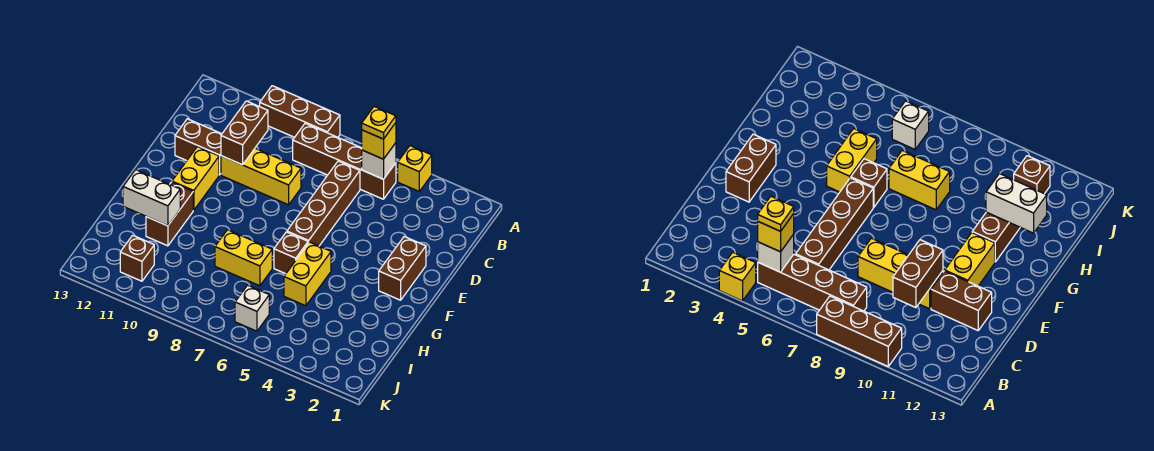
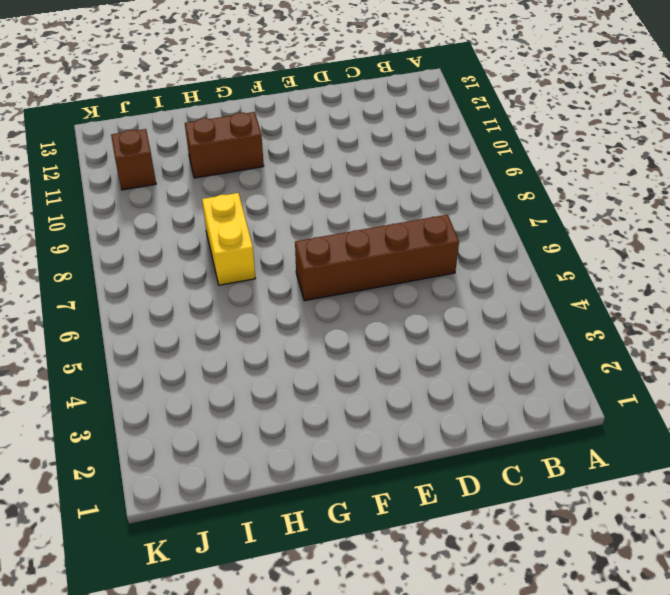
none -> yellow brick A4 level 1
none -> brown brick A8:A10 level 1
none -> brown brick B5:B8 level 1

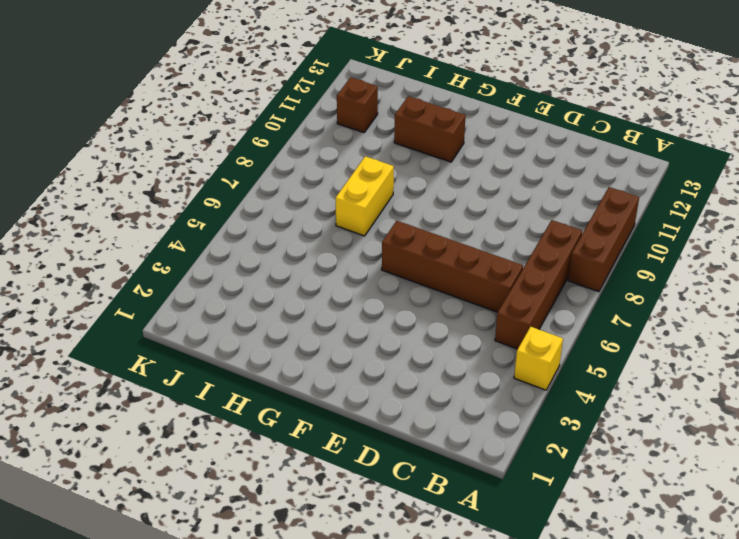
none -> yellow brick D8:D10 level 1
none -> brown brick D11:D12 level 1
none -> brown brick E2:F2 level 1

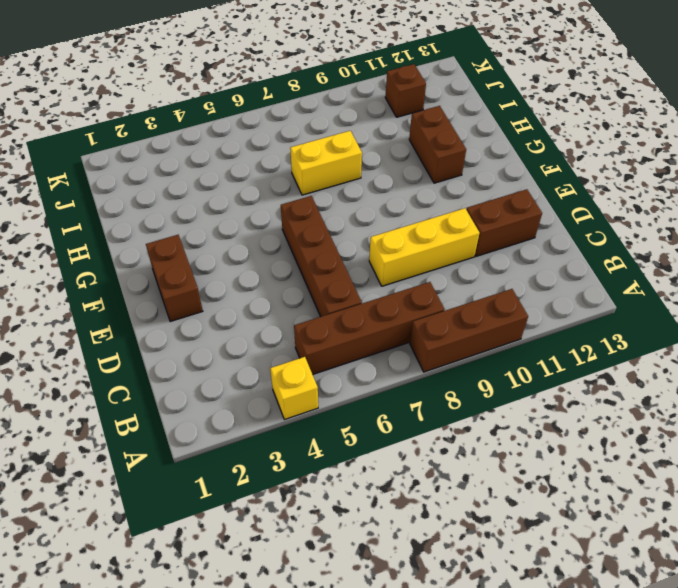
none -> yellow brick E11:F11 level 1
none -> yellow brick G5:H5 level 1
none -> brown brick G6 level 1

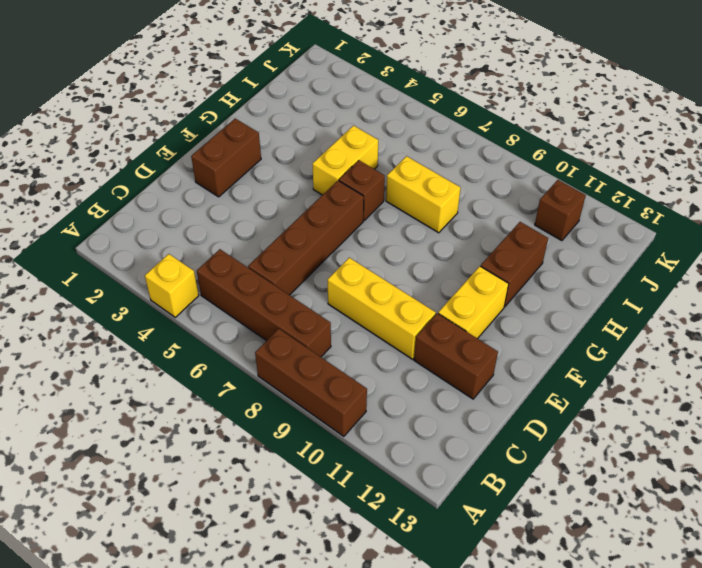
none -> white brick J6 level 1
none -> white brick B5 level 2
none -> brown brick C10:D10 level 2

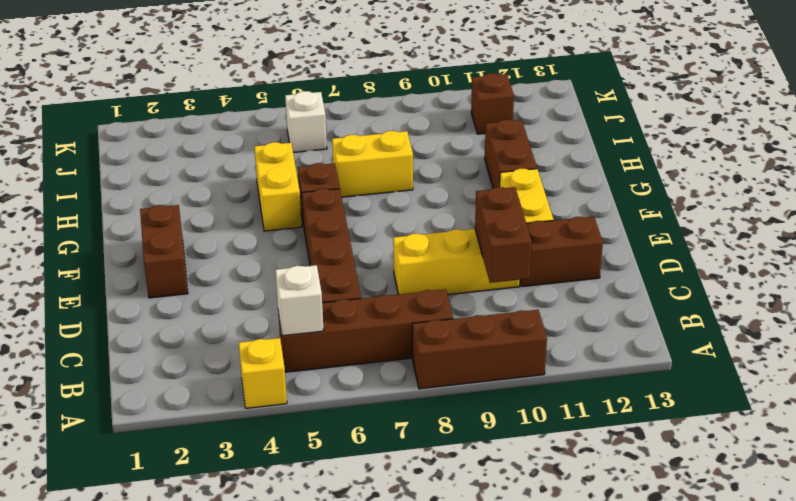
none -> white brick H11:H12 level 2
none -> yellow brick B5 level 3
none -> yellow plate B5 level 4

